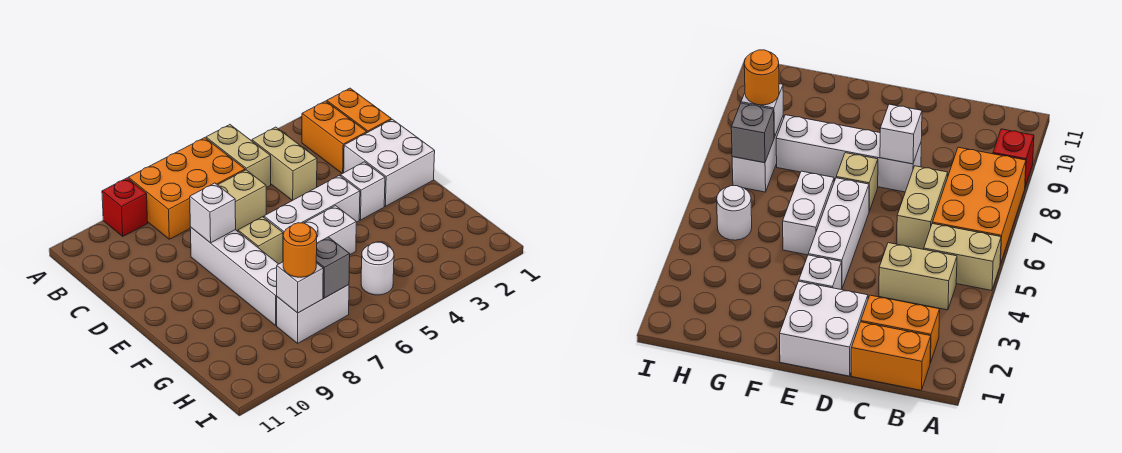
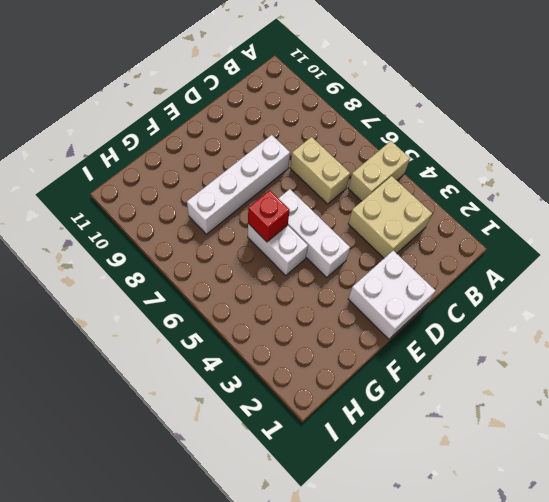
tan brick B3:C4 level 1 -> tan brick B4:C4 level 1
red brick F6 level 2 -> red brick A9 level 1
none -> orange brick A6:B8 level 1
none -> orange brick B1:C1 level 1
none -> orange brick B2:C2 level 1

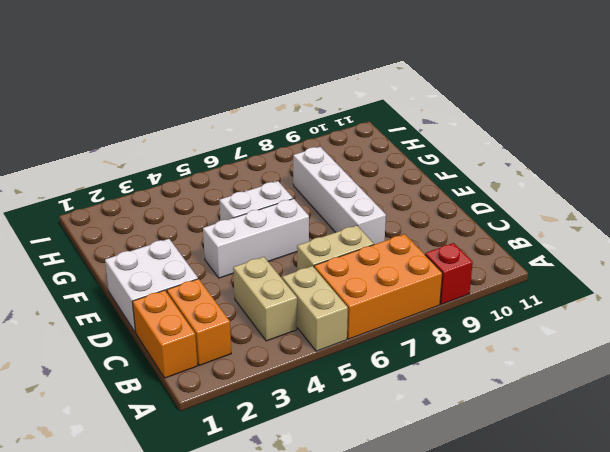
none -> white brick E3 level 1
none -> tan brick E7 level 1
none -> white round brick H5 level 1

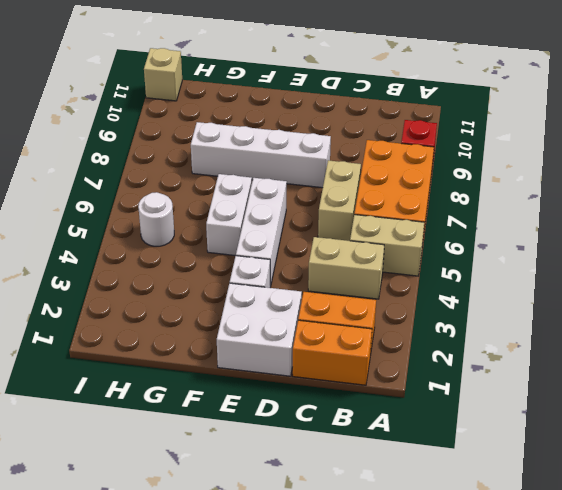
tan brick I11 level 1 -> tan brick E7 level 1
none -> white brick H7:H8 level 1
none -> white brick D8 level 2
none -> grey brick H7 level 2

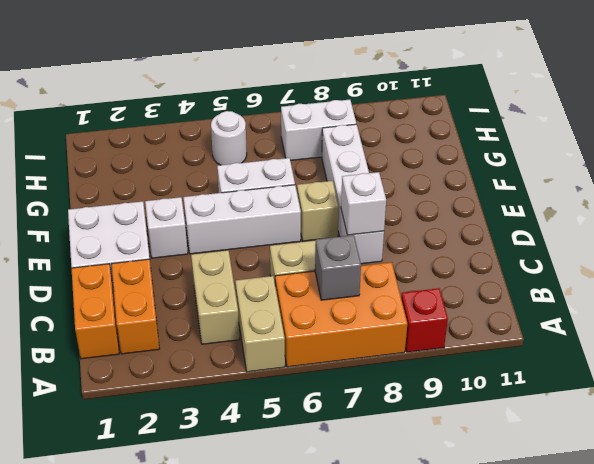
grey brick B7 level 2 -> grey brick H7 level 2
none -> white brick H8 level 2
none -> orange round brick H8 level 3

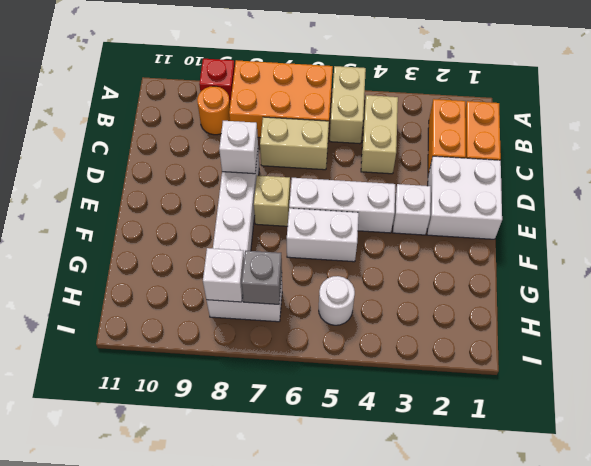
orange round brick B9 level 1 -> orange round brick H8 level 3

